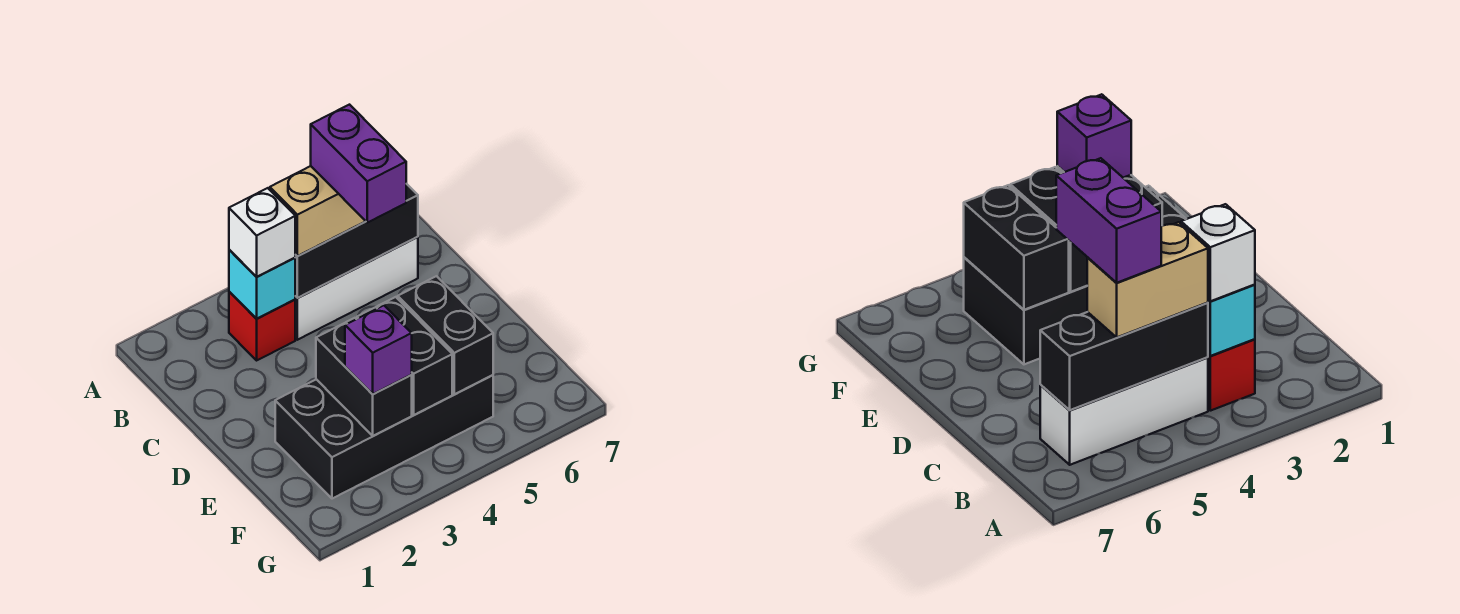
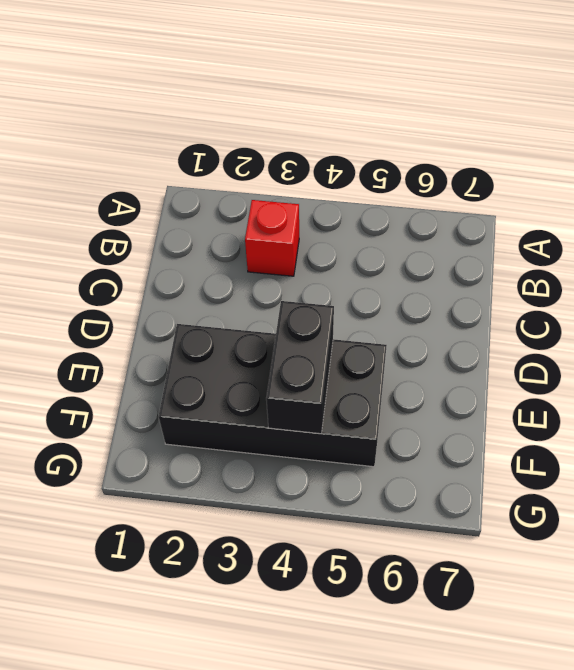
none -> white brick B4:B6 level 1
none -> cyan brick B3 level 2
none -> black brick B4:B6 level 2

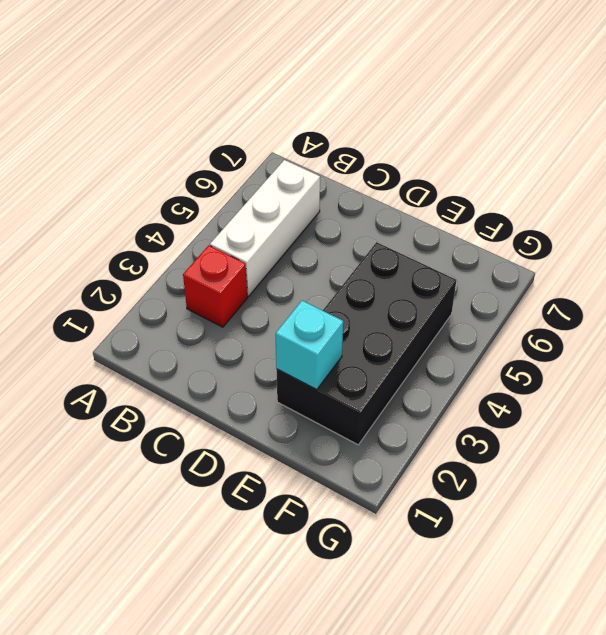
cyan brick E2 level 2 -> cyan brick B3 level 2
none -> black brick B4:B6 level 2
none -> black brick E3:F3 level 2
none -> black brick E4:F4 level 2

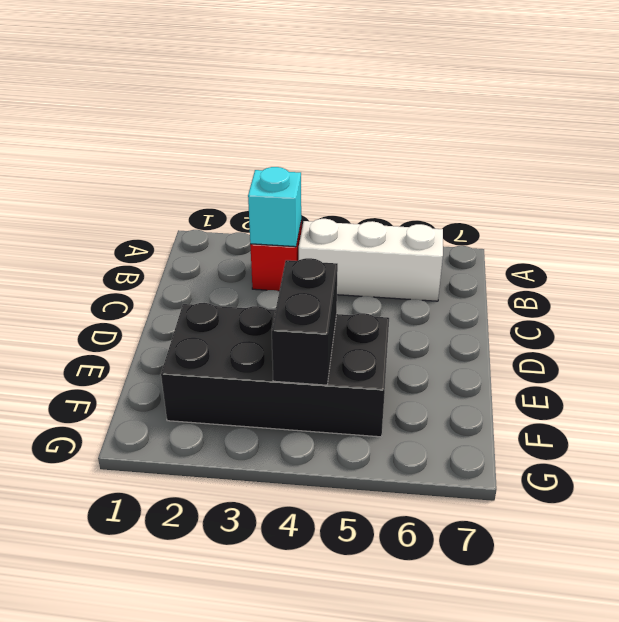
none -> black brick B4:B6 level 2
none -> black brick E3:F3 level 2
none -> black brick E5:F5 level 2

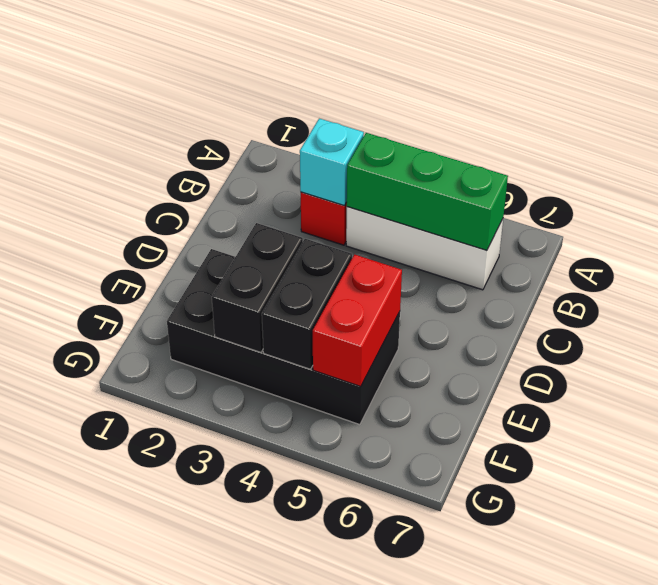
green brick B4:B6 level 2 -> black brick B4:B6 level 2
red brick E5:F5 level 2 -> black brick E5:F5 level 2
none -> white brick B3 level 3
none -> tan brick B4:B5 level 3
none -> purple brick F3 level 3

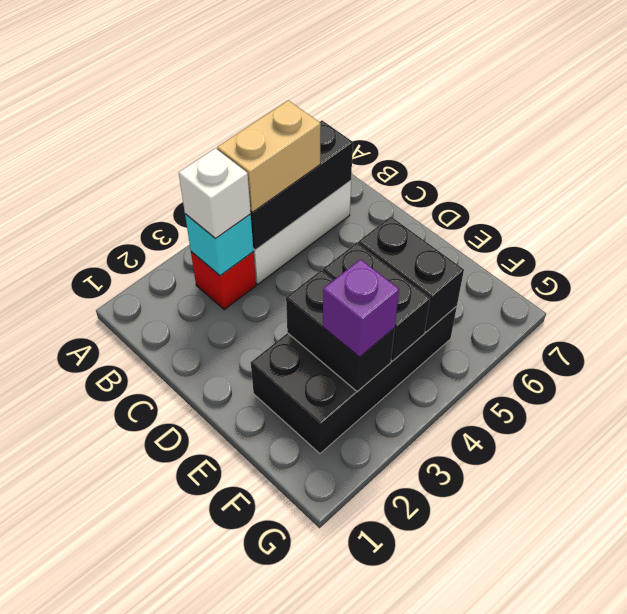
none -> purple brick B5:C5 level 4

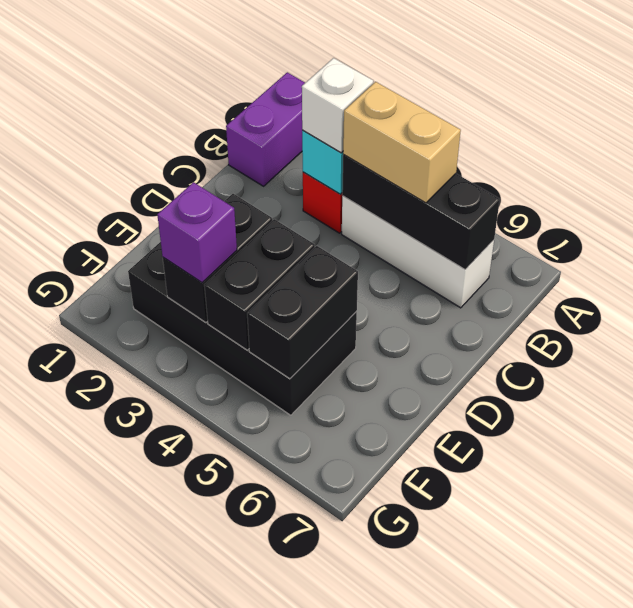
purple brick A1:B1 level 1 -> purple brick B5:C5 level 4

